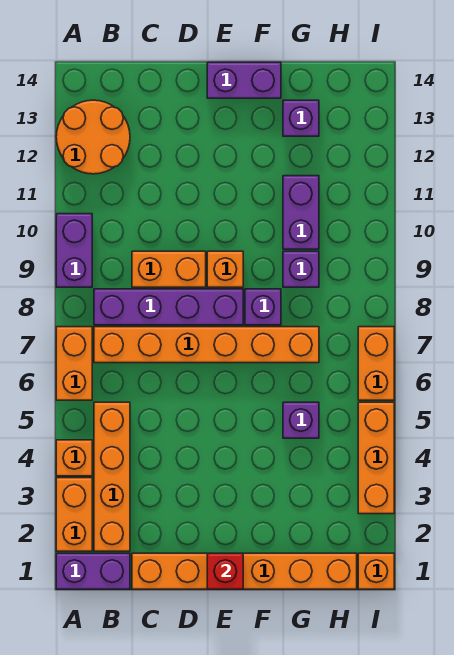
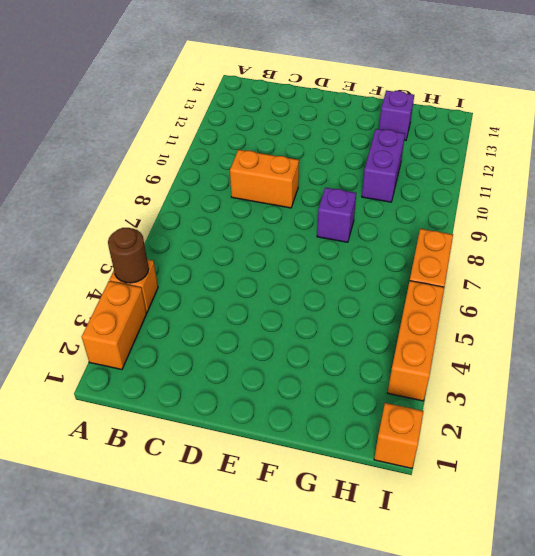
brown round brick A4 level 2 -> none
none -> purple brick A1:B1 level 1
none -> orange brick A6:A7 level 1
none -> purple brick A9:A10 level 1

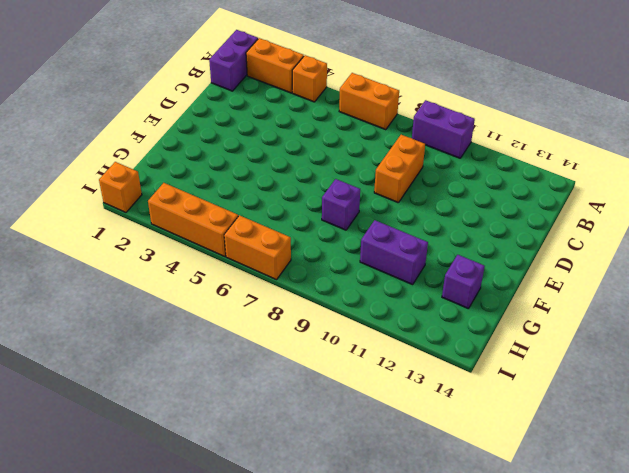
none -> orange round brick A12:B13 level 1
none -> orange brick B2:B5 level 1
none -> orange brick B7:G7 level 1

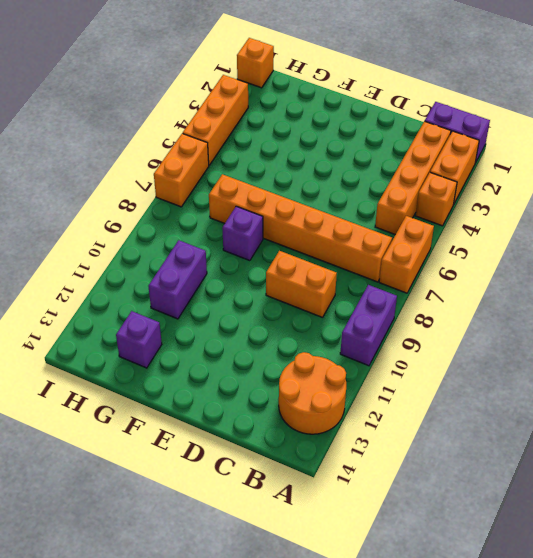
none -> purple brick B8:E8 level 1
none -> orange brick C1:H1 level 1
none -> orange brick E9 level 1

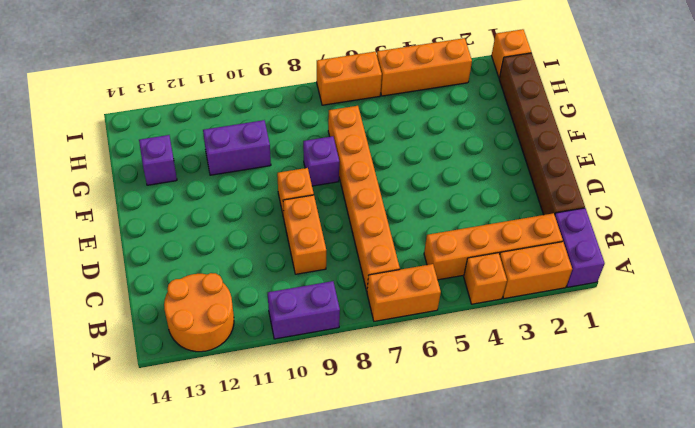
brown brick C1:H1 level 1 -> orange brick C1:H1 level 1
none -> purple brick B8:E8 level 1
none -> purple brick E14:F14 level 1
none -> purple brick G5 level 1

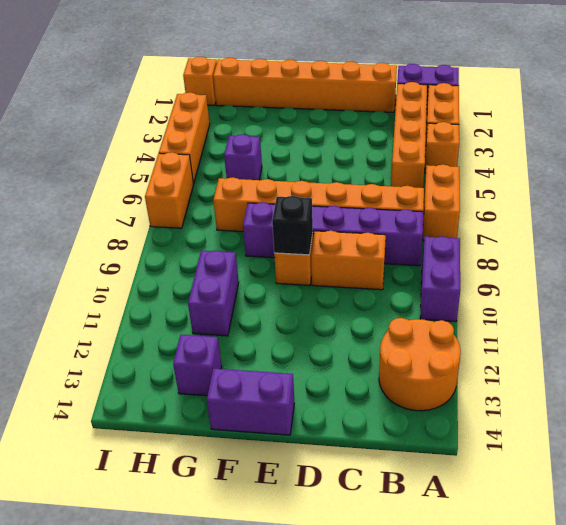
black brick E9 level 2 -> none
none -> purple brick G9 level 1
none -> red brick E1 level 2

